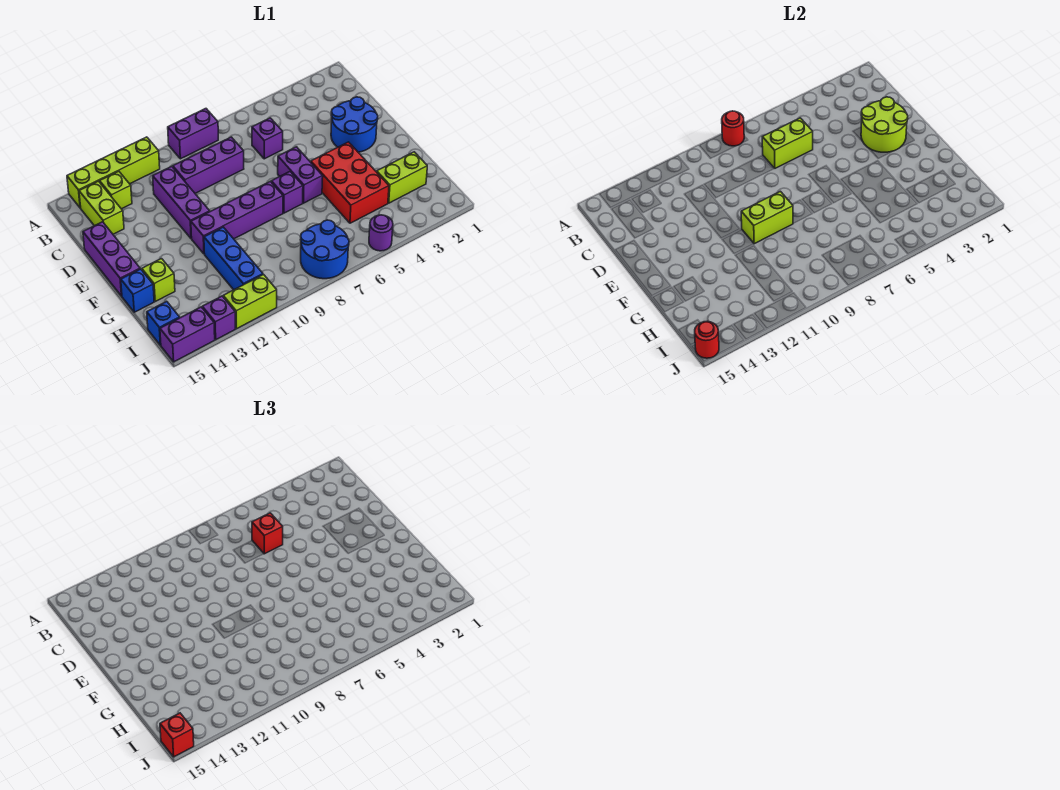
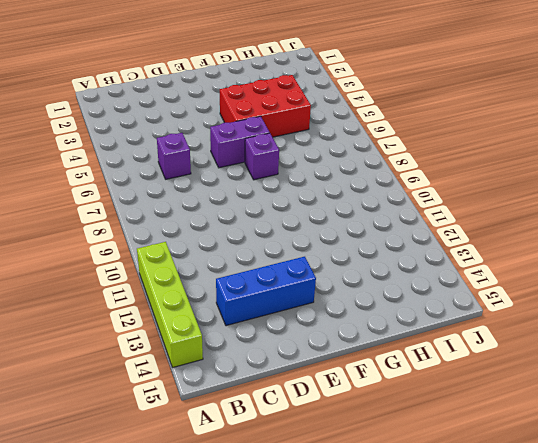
blue brick C13:E13 level 1 -> blue brick G11:I11 level 1
none -> purple brick A8:A9 level 1
none -> lime brick B13 level 1
none -> lime brick B14:C14 level 1
none -> purple brick C8:C10 level 1

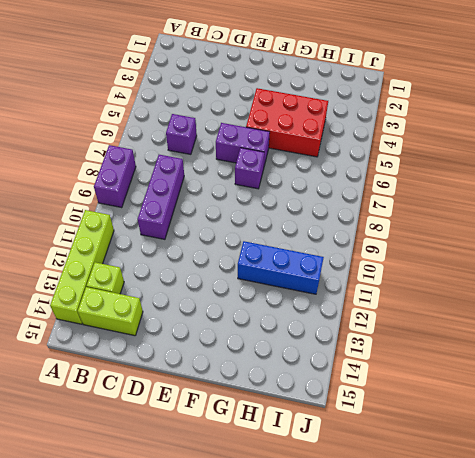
none -> purple brick C11:E11 level 1
none -> blue round brick D2:E3 level 1
none -> purple brick D15:F15 level 1
none -> purple brick F8:F11 level 1

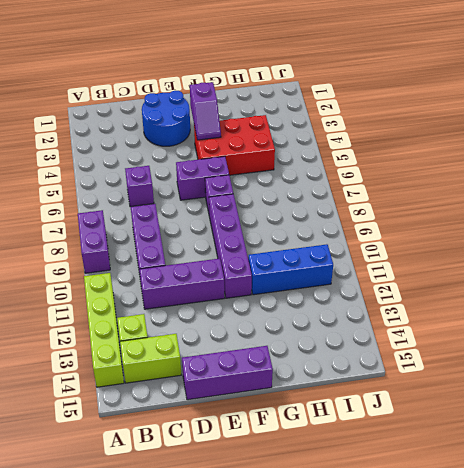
purple slope F3:F4 level 2 top 3 -> none
none -> lime brick G14 level 1
none -> blue brick G15 level 1
none -> lime brick H2:H3 level 1
none -> blue round brick I7:J8 level 1

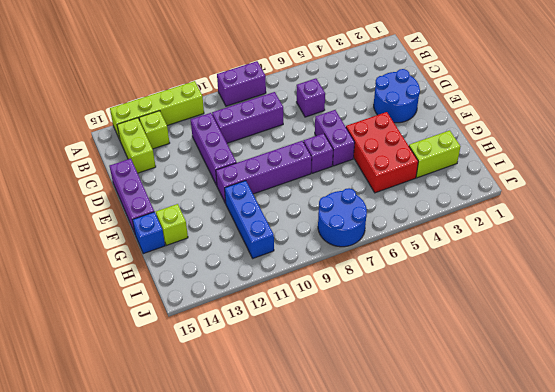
none -> blue brick I15 level 1
none -> purple round brick J5 level 1
none -> lime brick J11:J12 level 1
none -> purple brick J13 level 1

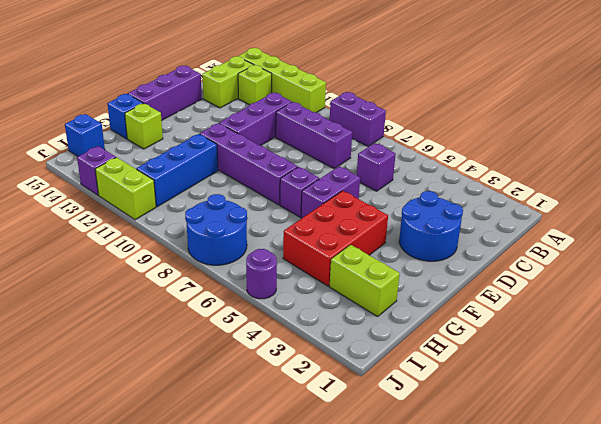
none -> purple brick J14:J15 level 1
none -> red round brick A8 level 2
none -> lime brick C6:C7 level 2
none -> lime round brick D2:E3 level 2

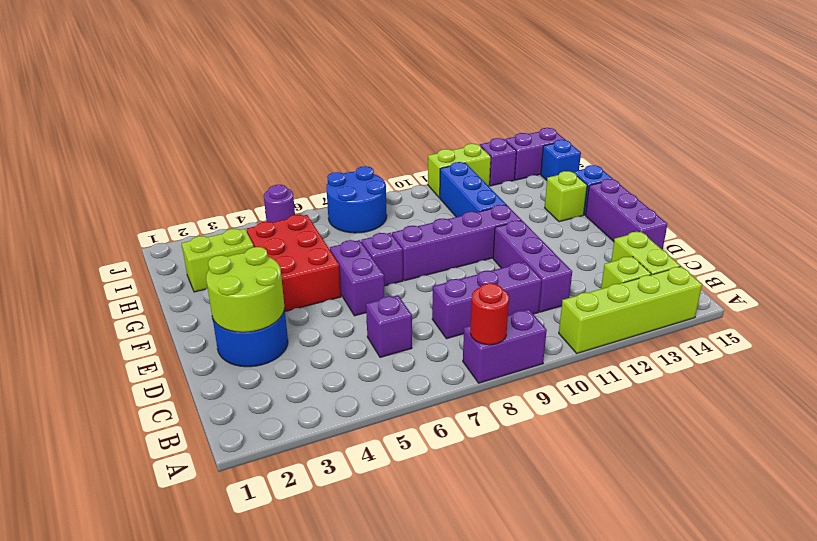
none -> lime brick C6:C7 level 2
none -> lime brick F9:F10 level 2
none -> red round brick J15 level 2
none -> red brick C6 level 3

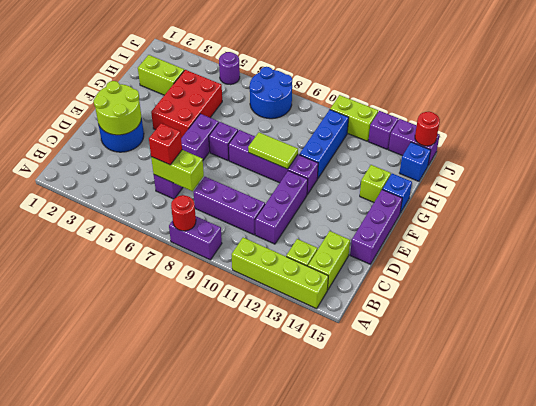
lime tile F9:F10 level 2 -> lime brick F9:F10 level 2
none -> red brick J15 level 3

